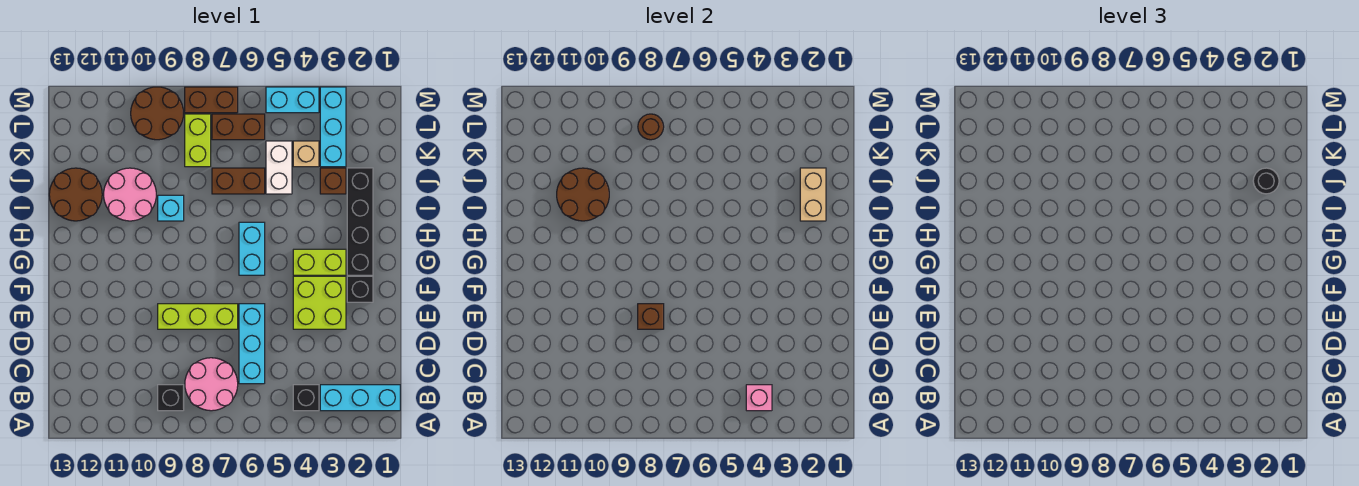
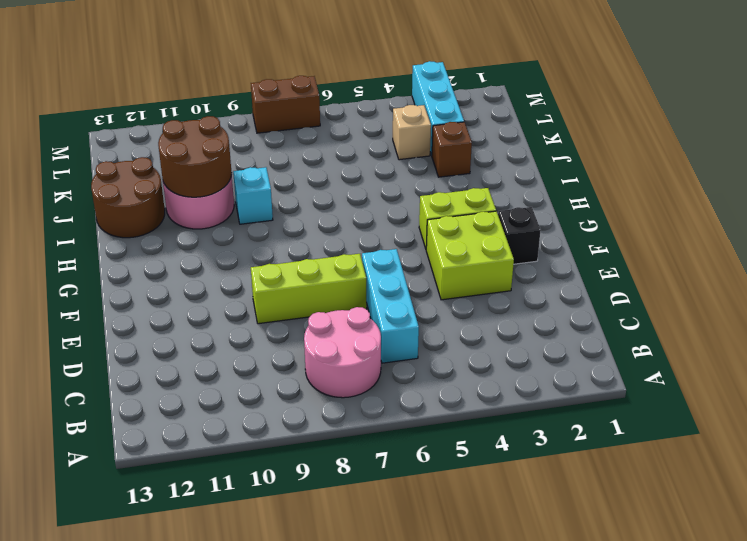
none -> cyan brick B1:B3 level 1
none -> black brick B4 level 1
none -> black brick B9 level 1
none -> black brick G2:J2 level 1

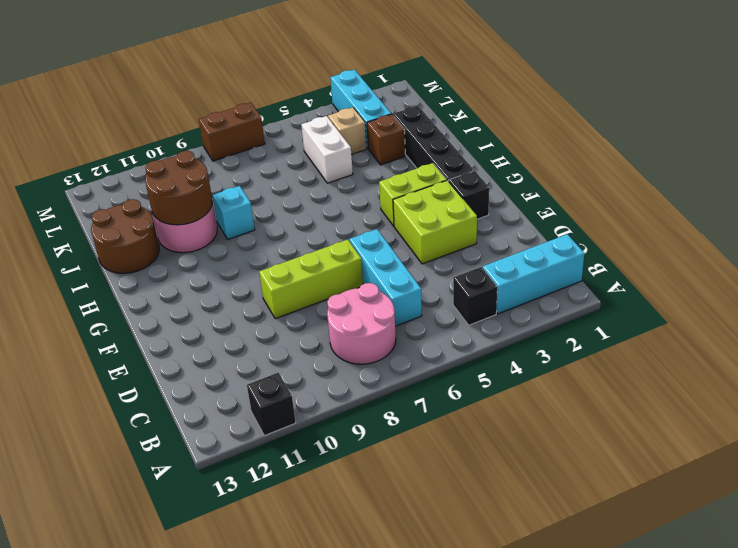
black brick A11 level 1 -> black brick B9 level 1
none -> cyan brick G6:H6 level 1
none -> brown brick J6:J7 level 1
none -> lime brick K8:L8 level 1
none -> brown brick L6:L7 level 1

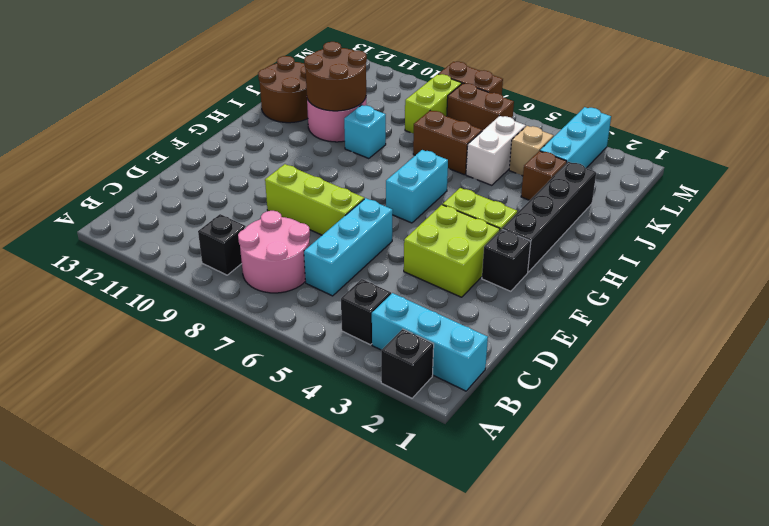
black brick A2 level 1 -> none
none -> brown round brick L9:M10 level 1
none -> cyan brick M4:M5 level 1
none -> pink brick B4 level 2
none -> brown brick E8 level 2

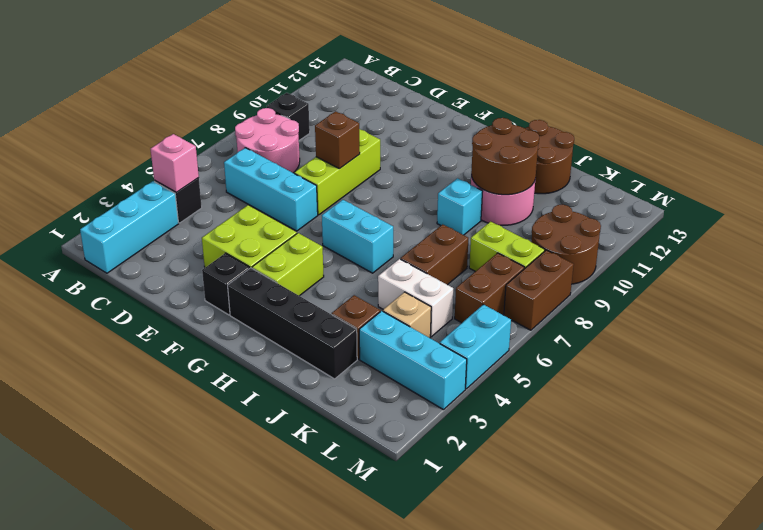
none -> tan brick I2:J2 level 2
none -> brown round brick L8 level 2
none -> black round brick J2 level 3

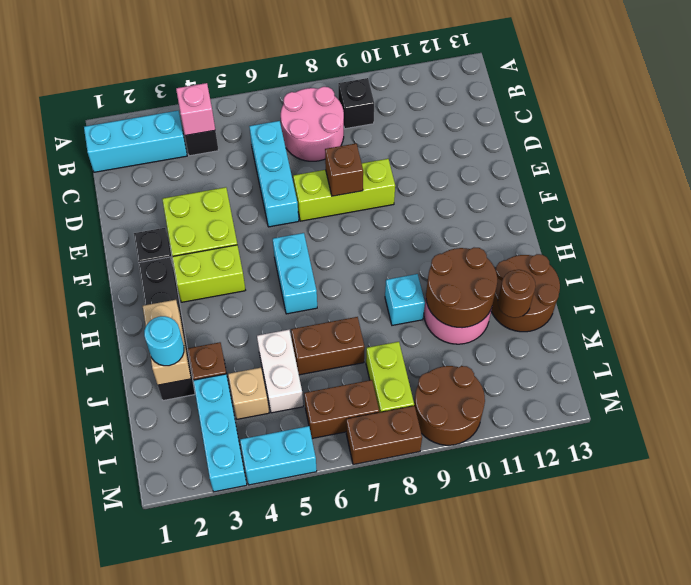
cyan round brick J2 level 3 -> black round brick J2 level 3
brown round brick J12 level 2 -> brown round brick L8 level 2

